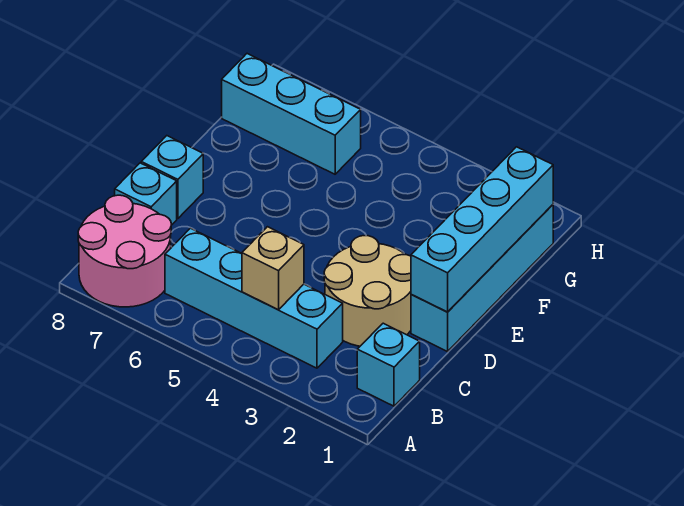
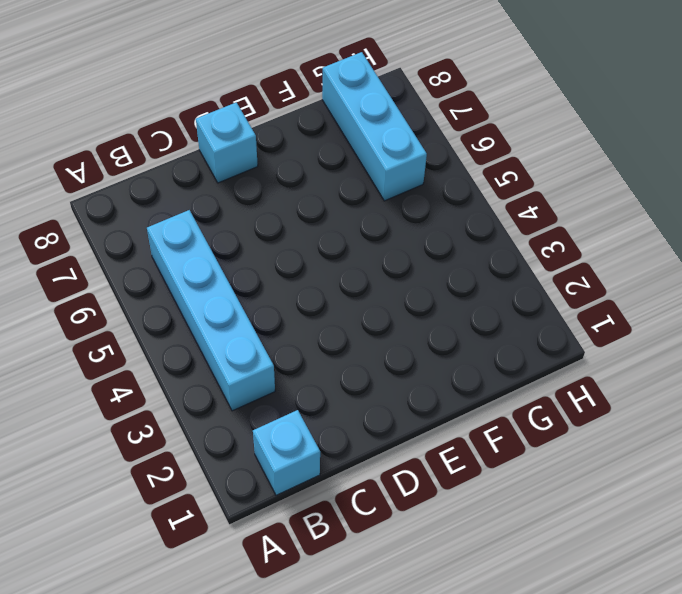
none -> pink round brick A7:B8 level 1
none -> tan round brick C2:D3 level 1

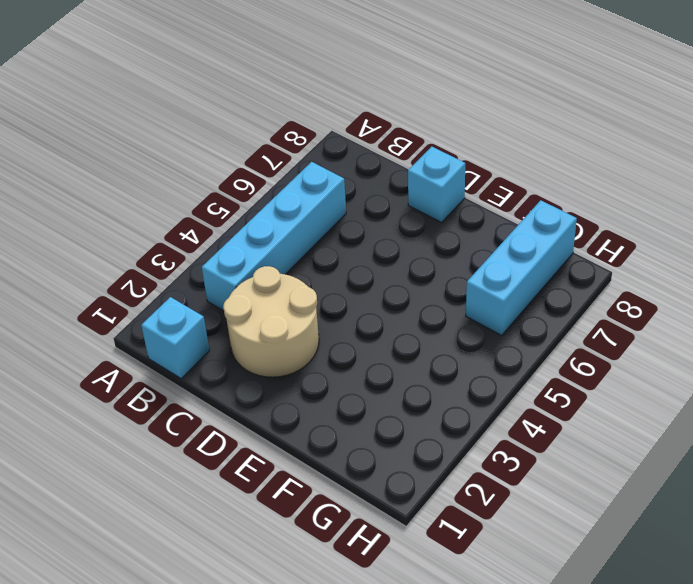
none -> pink round brick A7:B8 level 1
none -> cyan brick C8 level 1

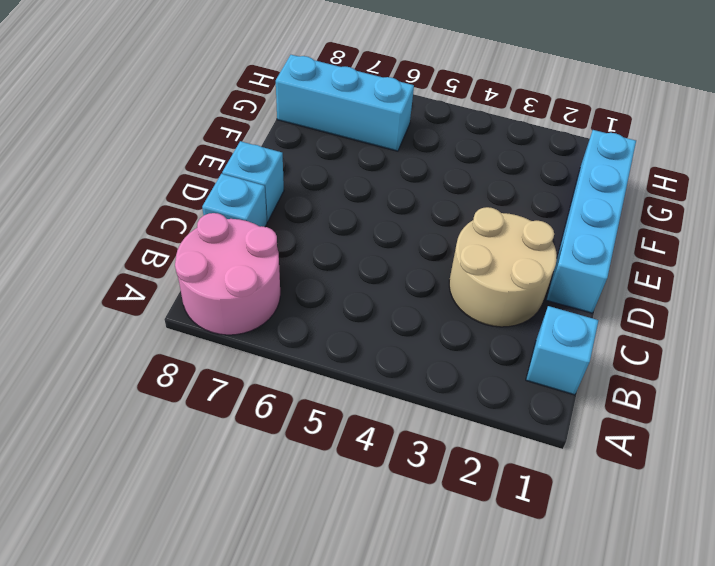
none -> cyan brick B3:B6 level 1
none -> tan brick B4 level 2

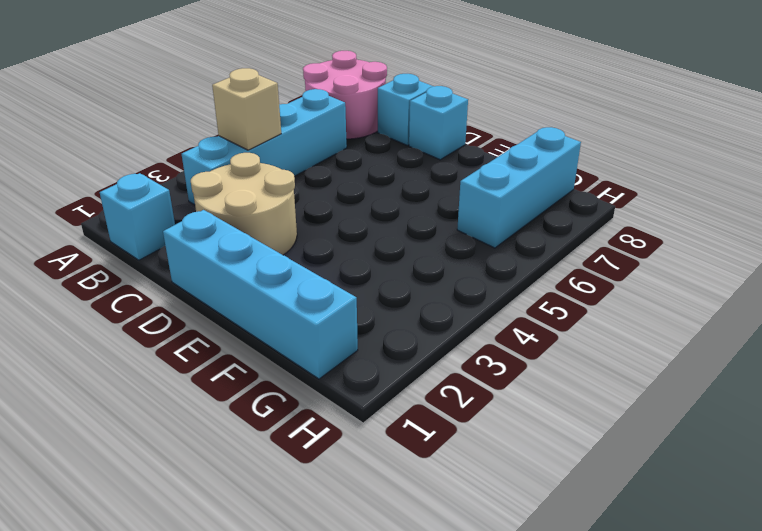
none -> cyan brick D1:G1 level 2

